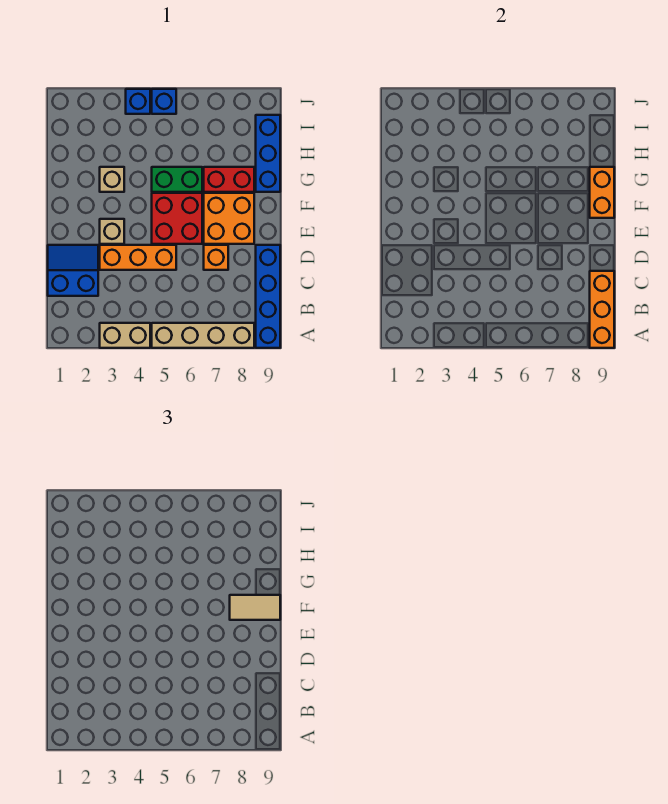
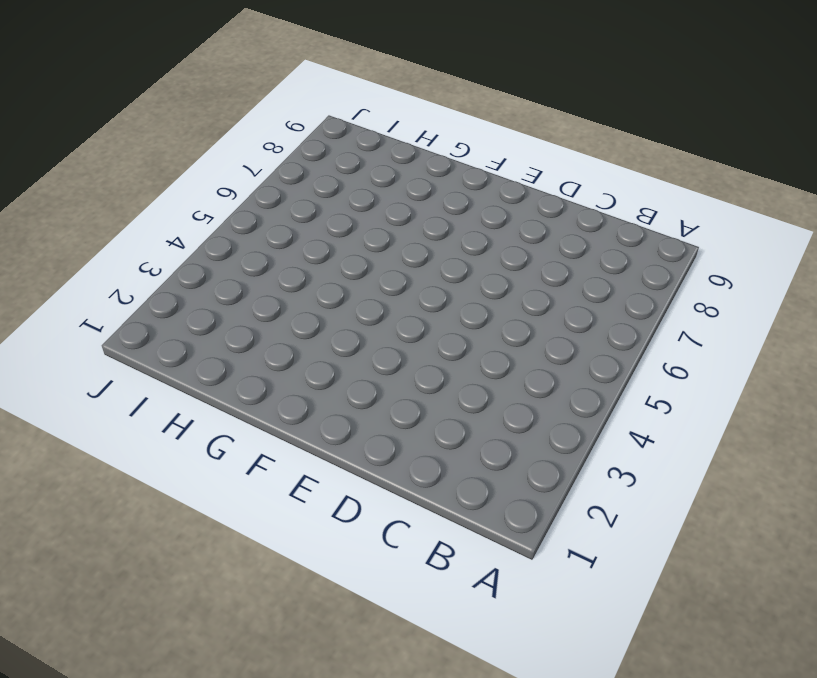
none -> tan brick A3:A4 level 1
none -> tan brick A5:A8 level 1
none -> blue brick A9:D9 level 1

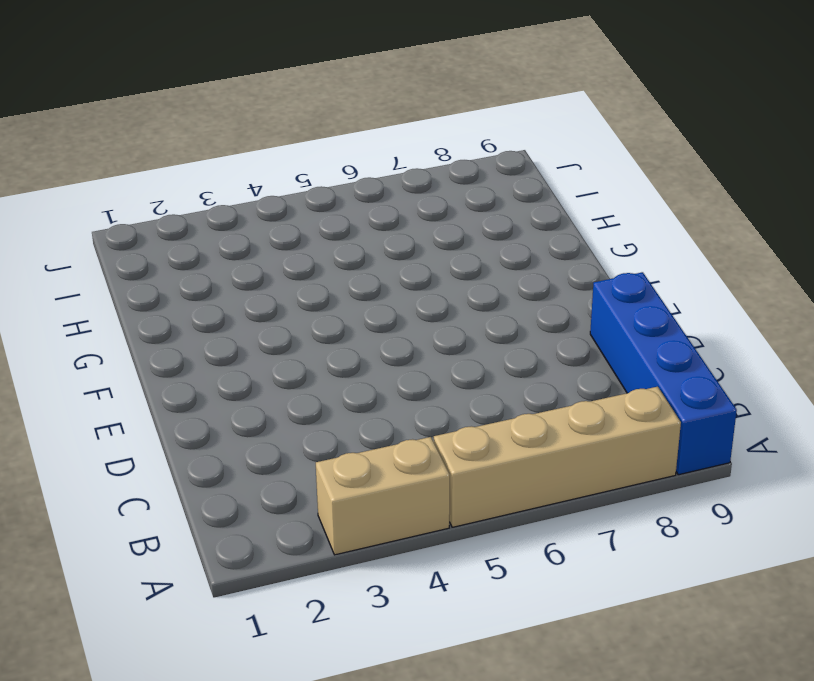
none -> blue slope C1:D2 level 1 top C
none -> orange brick D3:D5 level 1
none -> orange brick D7 level 1

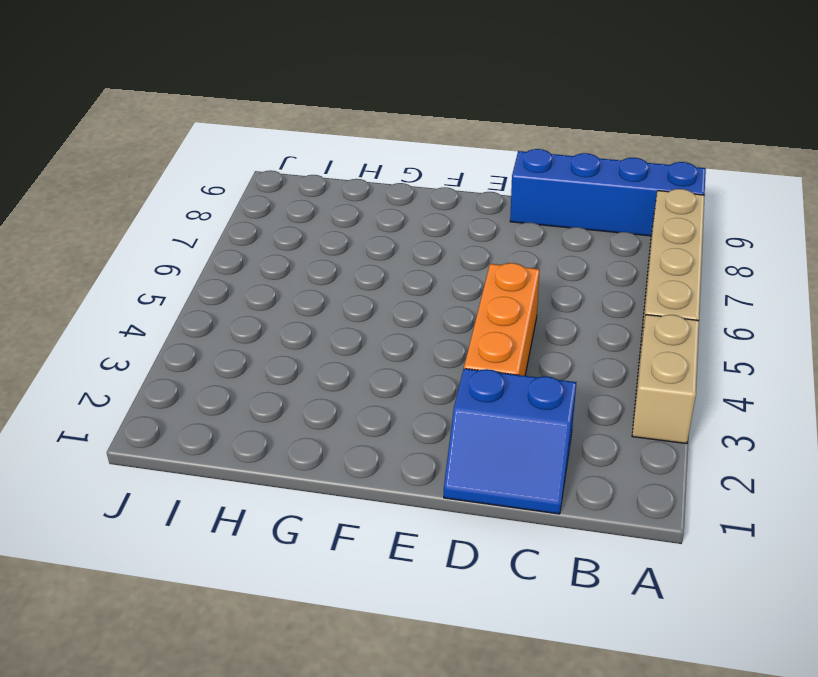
blue slope C1:D2 level 1 top 2 -> blue slope C1:D2 level 1 top C
none -> orange brick D7 level 1
none -> tan brick E3 level 1
none -> red brick E5:F6 level 1

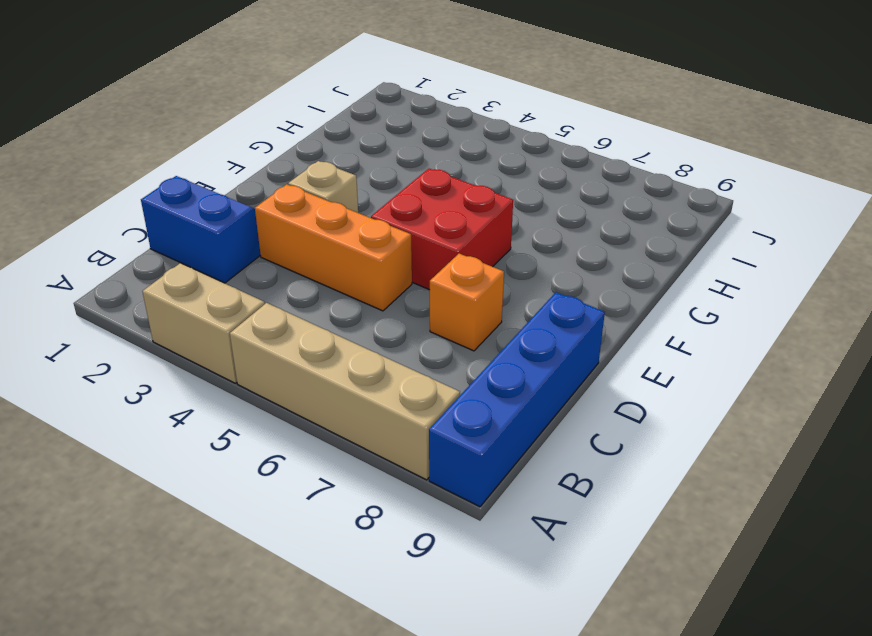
none -> orange brick E7:F8 level 1
none -> tan brick G3 level 1
none -> green brick G5:G6 level 1

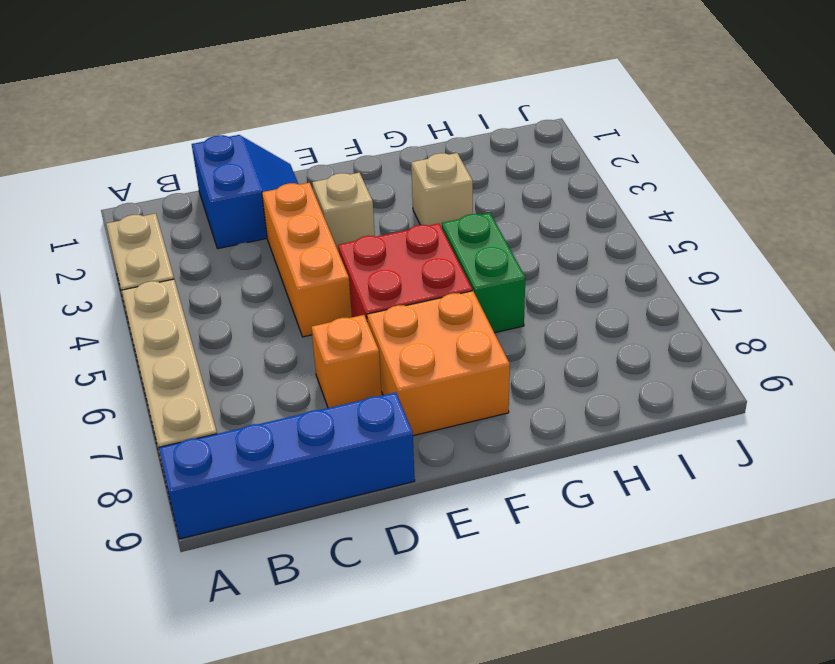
none -> red brick G7:G8 level 1
none -> blue brick G9:I9 level 1
none -> blue brick J4 level 1

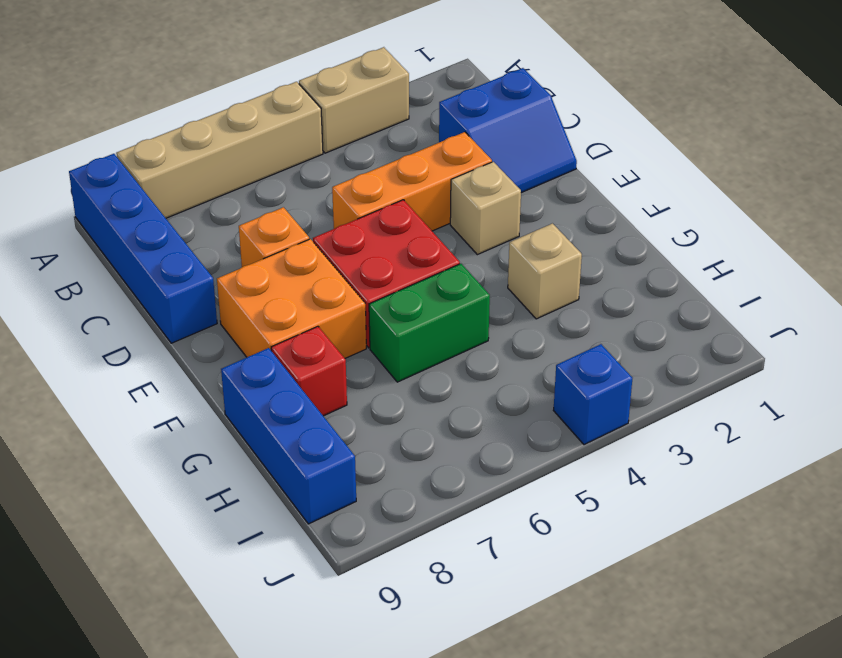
red brick G8 level 1 -> red brick G7:G8 level 1
none -> blue brick J5 level 1
none -> orange brick A9:C9 level 2
none -> orange brick F9:G9 level 2

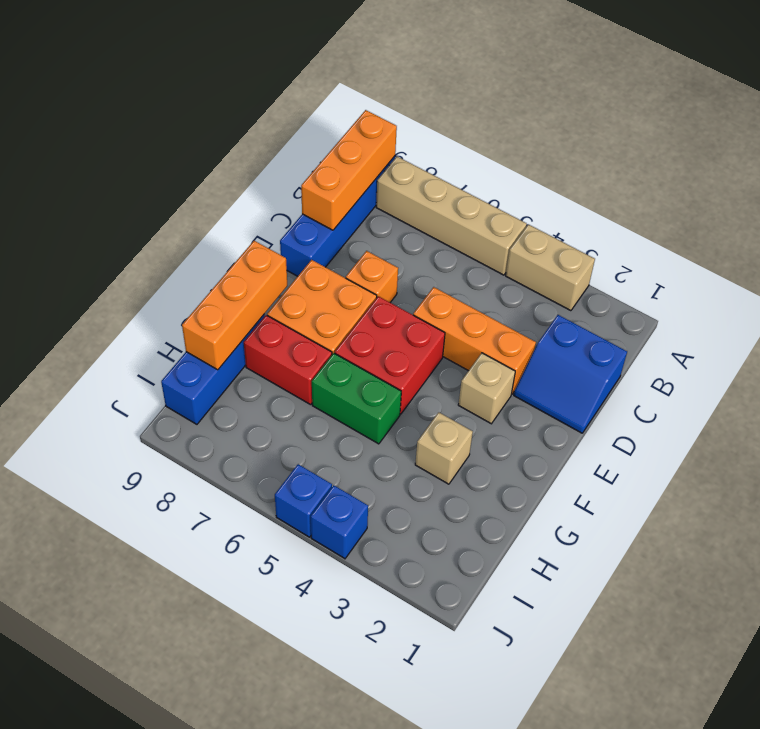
orange brick F9:H9 level 2 -> orange brick F9:G9 level 2
none -> tan tile F8:F9 level 3

